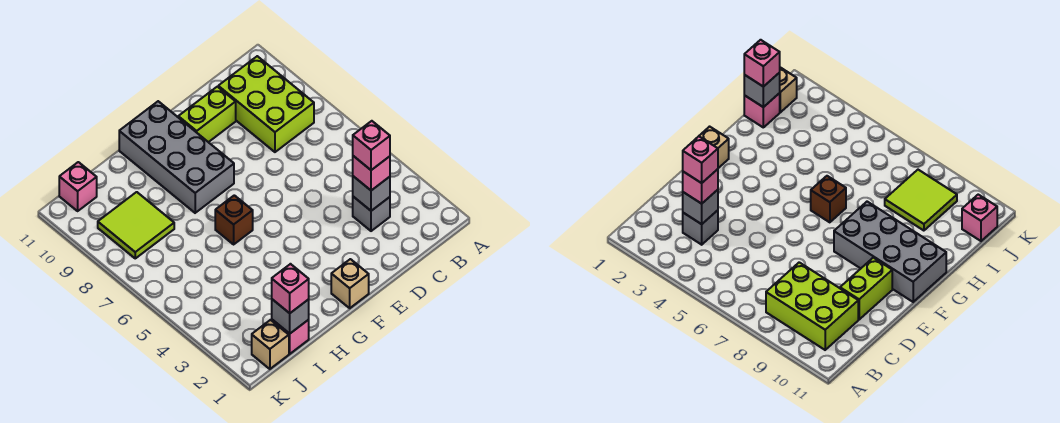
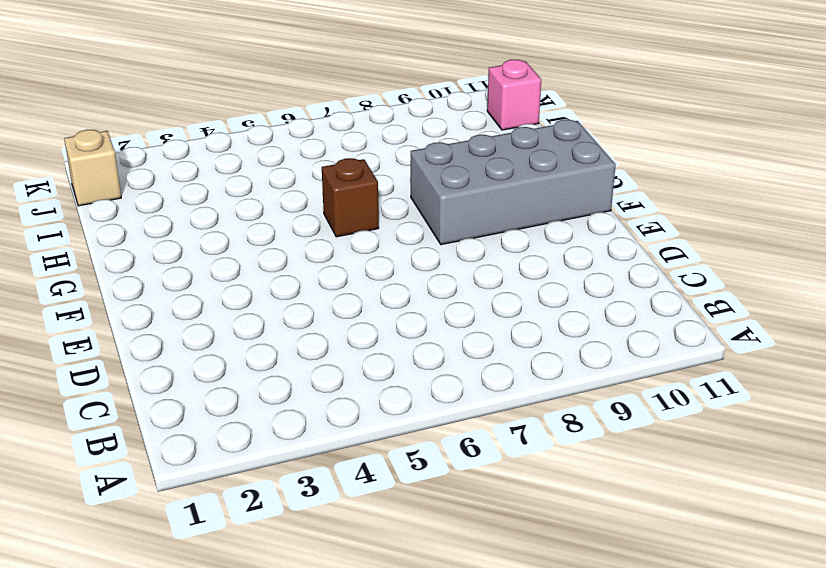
none -> lime brick B8:C10 level 1
none -> grey brick C3 level 1
none -> lime brick D10:E10 level 1

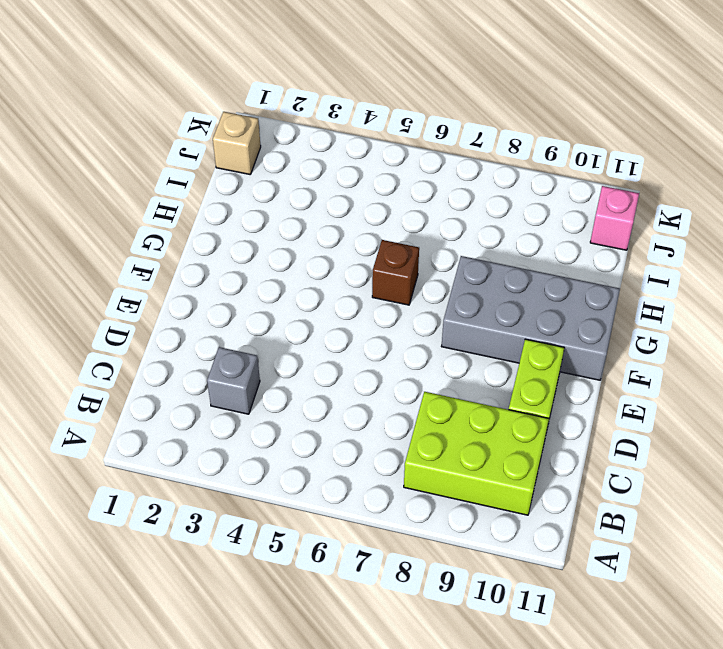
none -> tan brick F1 level 1
none -> pink brick I1 level 1
none -> lime tile I8:J9 level 1

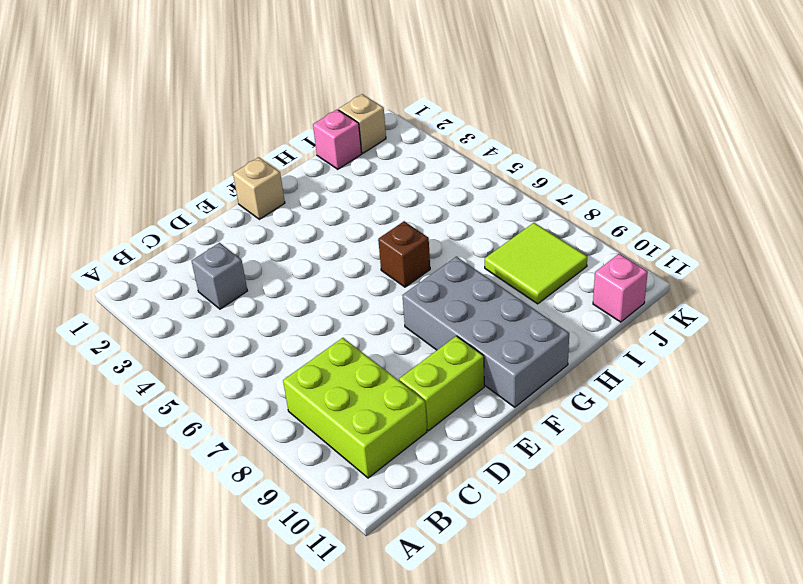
none -> grey brick C3 level 2
none -> grey brick I1 level 2
none -> pink brick C3 level 3

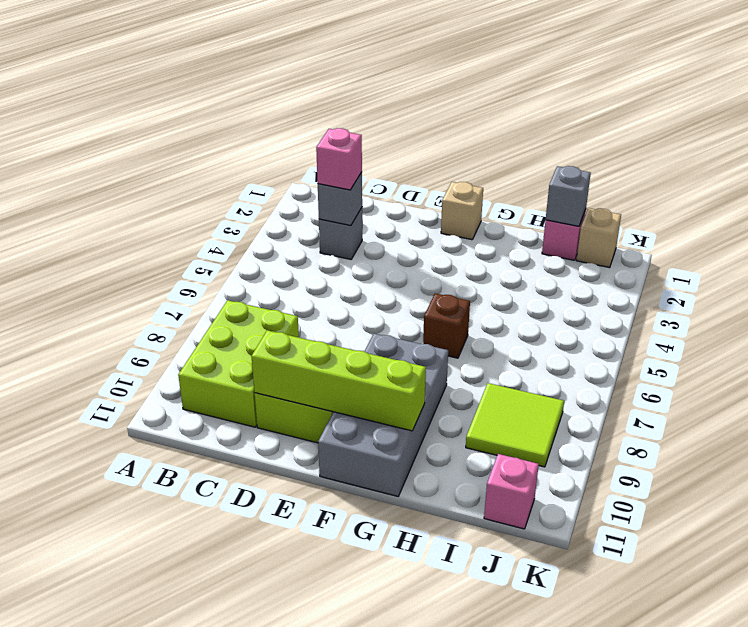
lime brick D10:G10 level 2 -> none
none -> pink brick I1 level 3
none -> pink brick C3 level 4

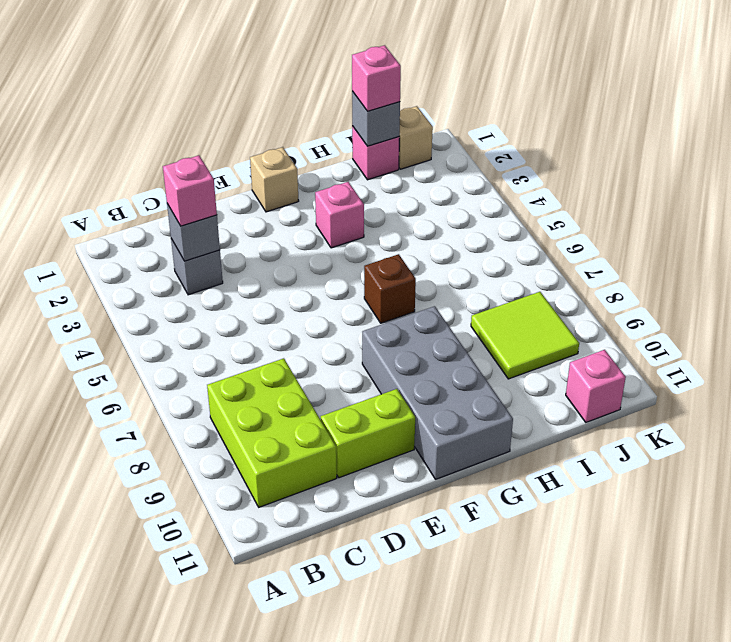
pink brick G3 level 1 -> pink brick C3 level 4

